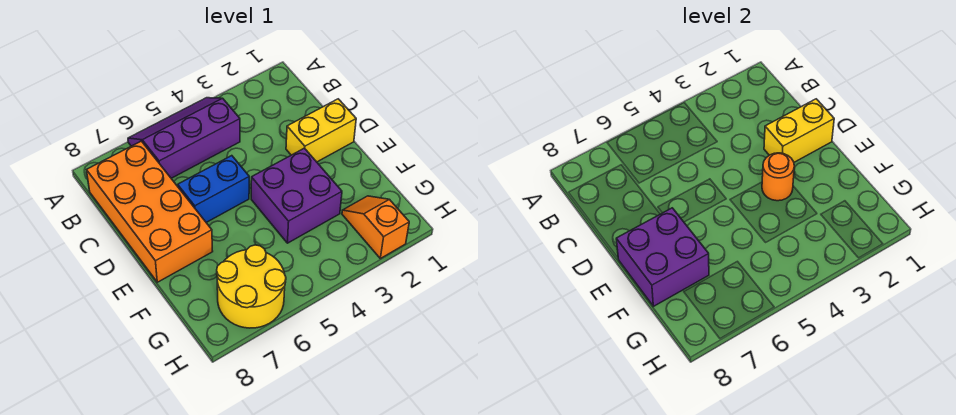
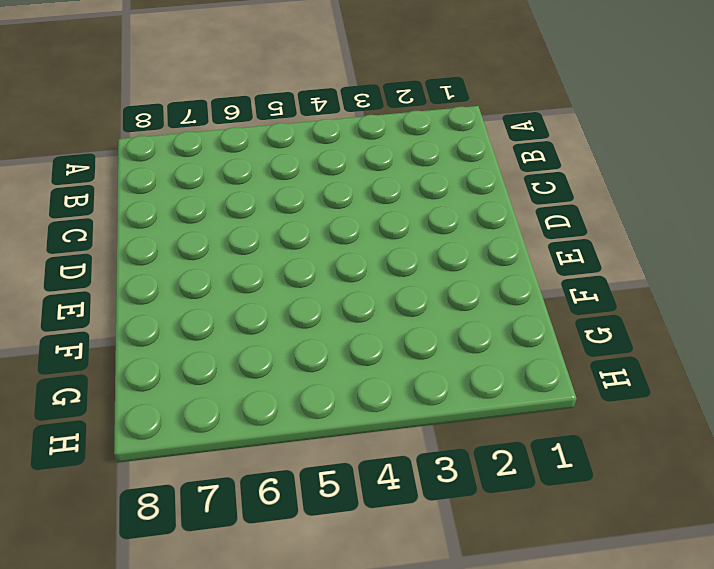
none -> purple slope A4:B6 level 1 top B
none -> orange brick B7:E8 level 1

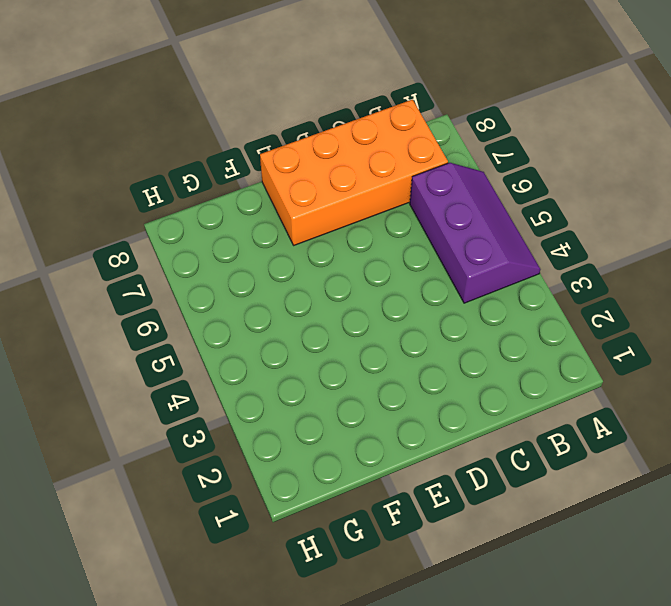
none -> yellow brick D1:D2 level 1
none -> blue brick D5:D6 level 1

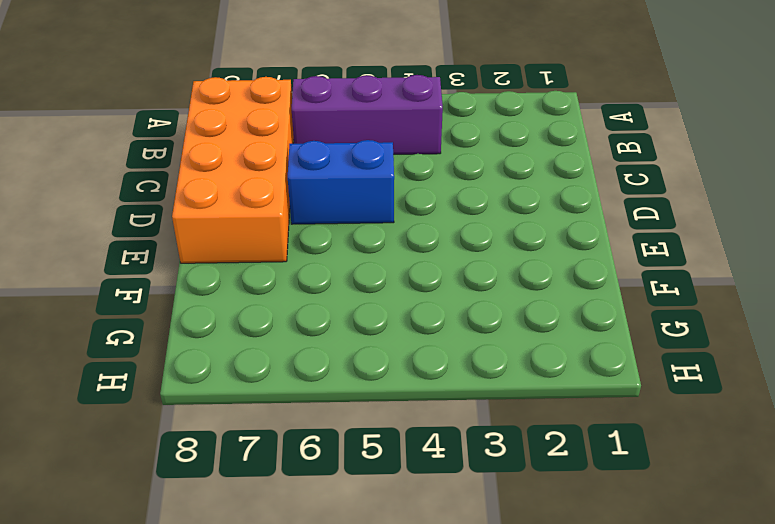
none -> yellow brick D1:D2 level 1
none -> purple brick E3:F4 level 1

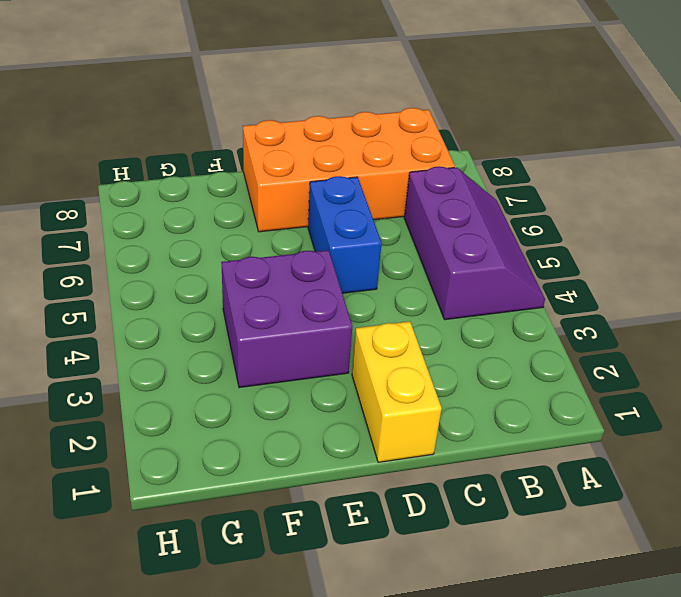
none -> orange slope G2:H2 level 1 top H
none -> yellow round brick G6:H7 level 1

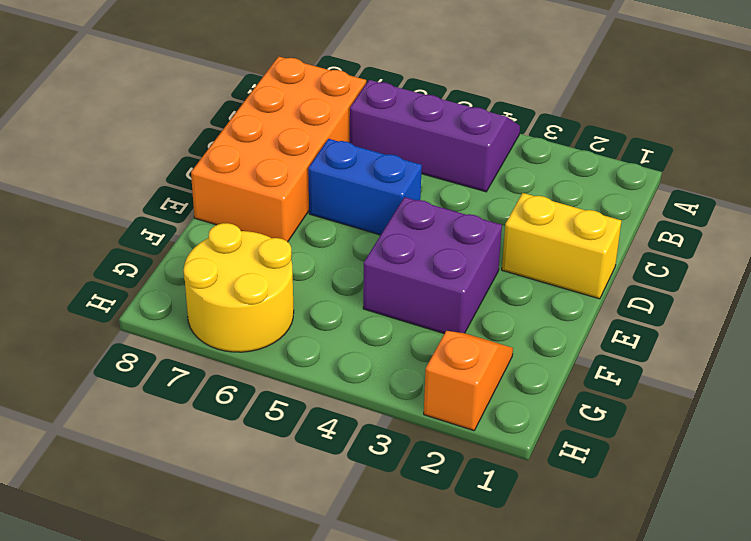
none -> yellow brick D1:D2 level 2
none -> orange round brick E3 level 2

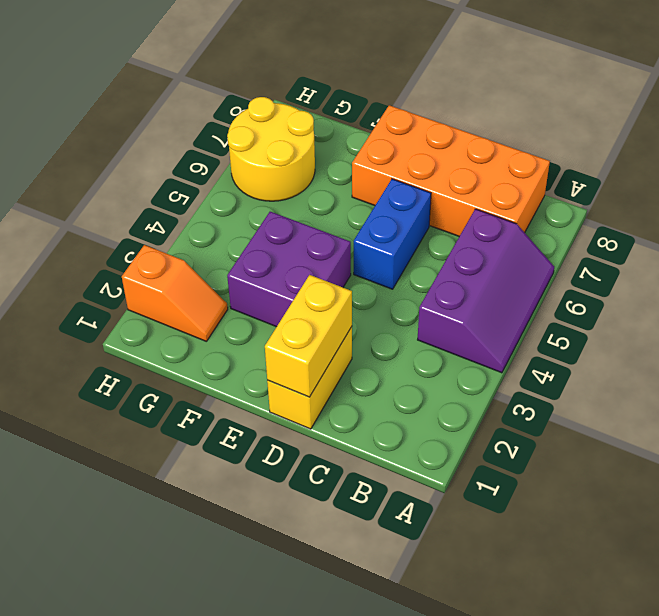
none -> orange round brick E3 level 2
none -> purple brick E7:F8 level 2

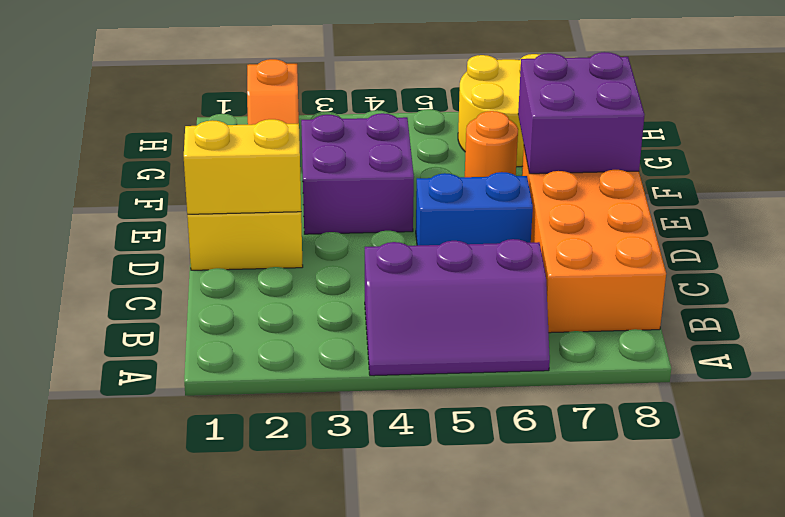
orange round brick F6 level 1 -> orange round brick E3 level 2

